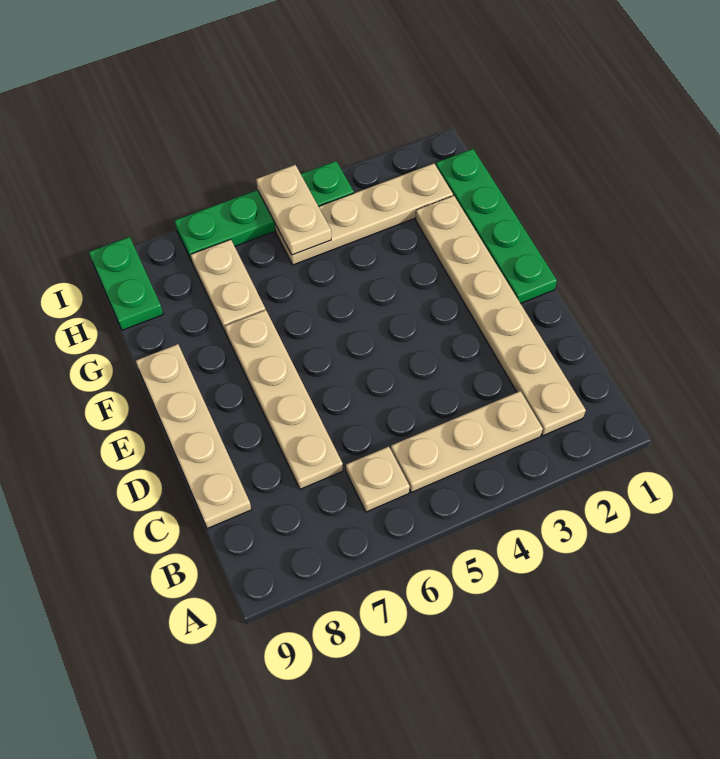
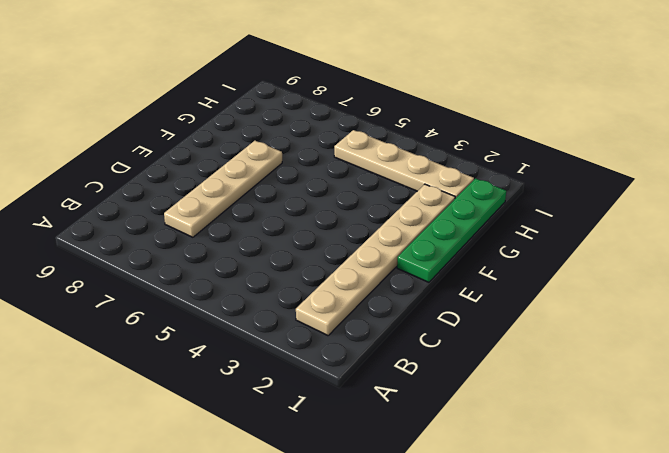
none -> tan plate B3:B5 level 1
none -> tan plate B6 level 1

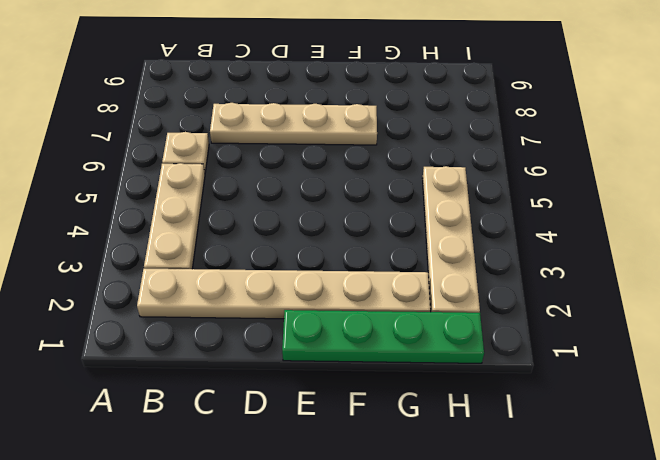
none -> tan plate C9:F9 level 1
none -> tan plate G7:H7 level 1

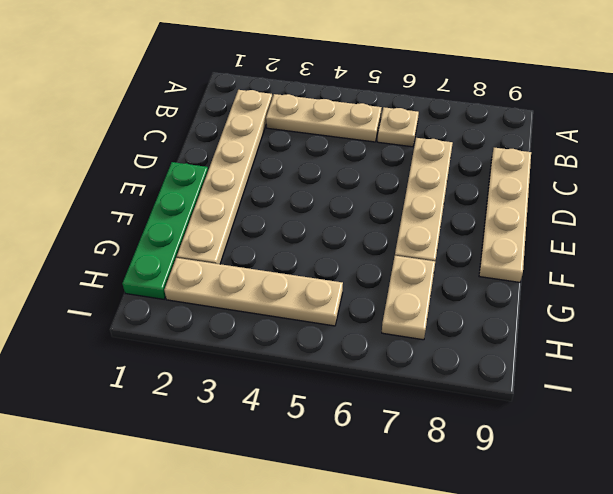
none -> green plate H9:I9 level 1
none -> green plate I4:I7 level 1

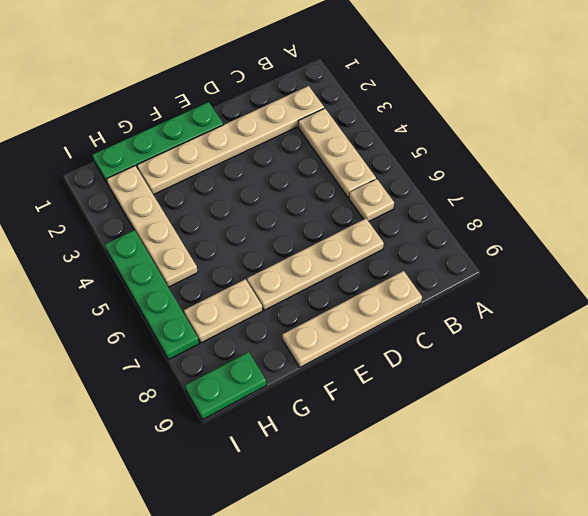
none -> tan plate H5:I5 level 2

